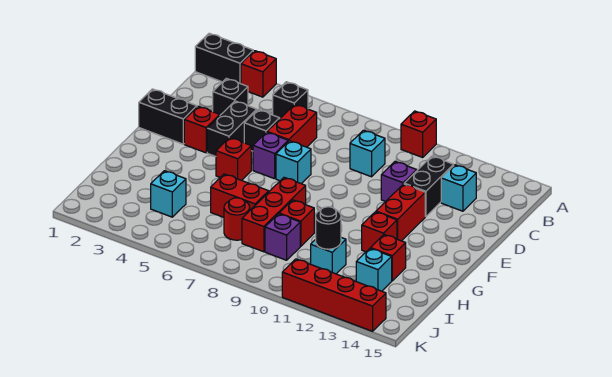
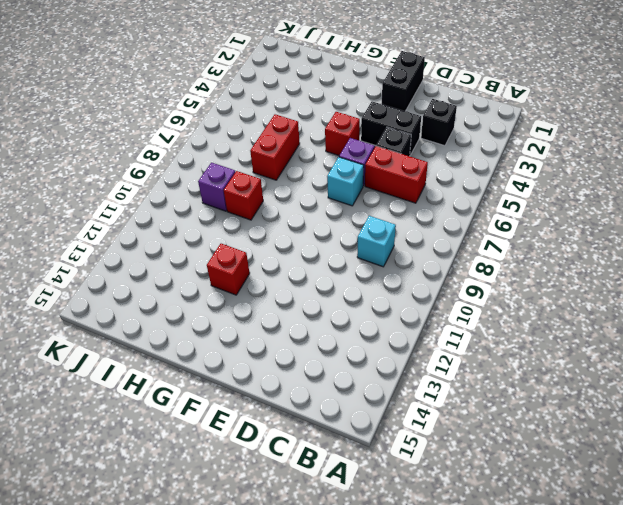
none -> black brick A1:A2 level 1
none -> red brick A3 level 1
none -> red brick A10 level 1
none -> black brick B5 level 1

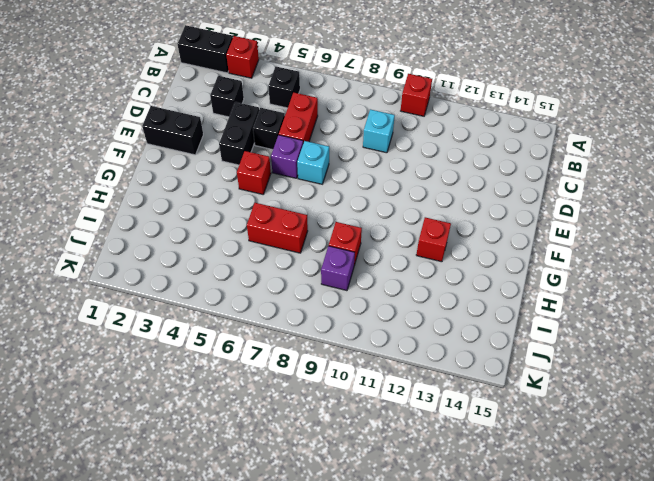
none -> black brick C12:D12 level 1
none -> cyan brick C13 level 1
none -> purple brick D11 level 1
none -> red brick E3 level 1

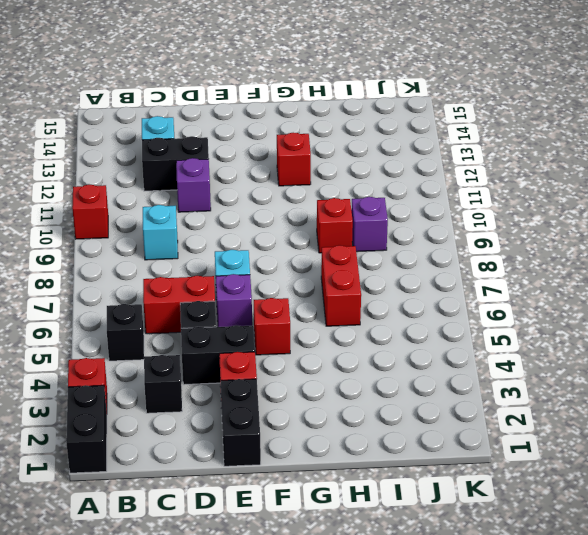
none -> red brick E12:F12 level 1
none -> red brick G8:I8 level 1
none -> red brick H13 level 1
none -> cyan brick I4 level 1

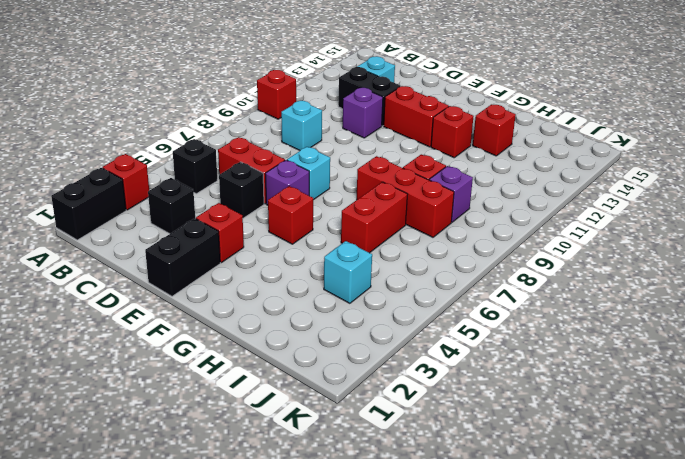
none -> black brick D4:E4 level 1
none -> red round brick I7 level 1
none -> cyan brick I11 level 1
none -> cyan brick I13 level 1

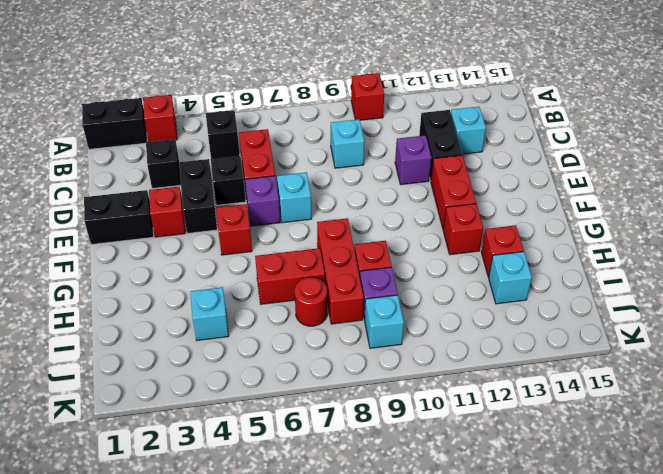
cyan brick J9 level 1 -> cyan brick I11 level 1
none -> red brick K11:K14 level 1
none -> black round brick I11 level 2

